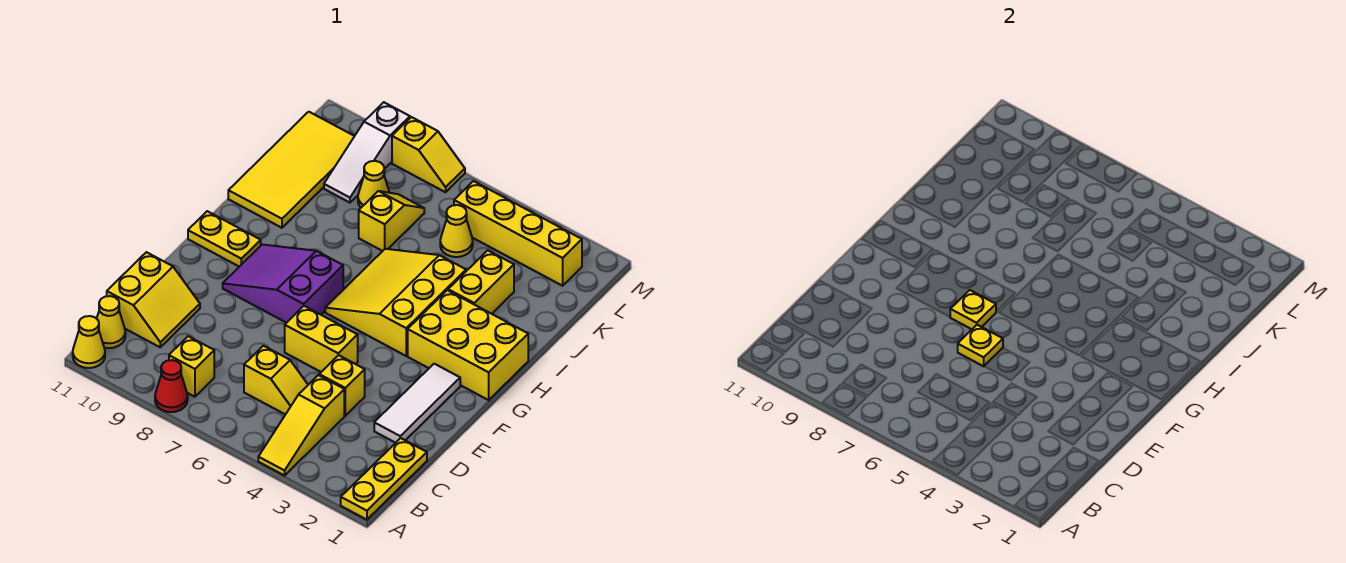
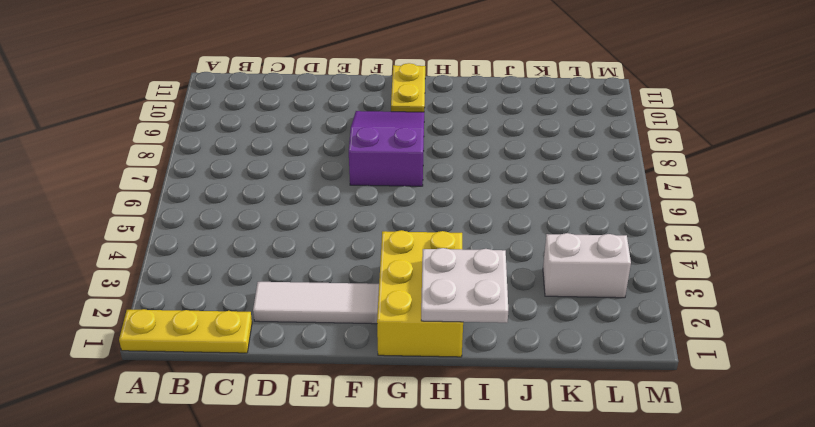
white plate H1:I2 level 2 -> none
white brick K3:L3 level 1 -> yellow brick L2:L5 level 1
none -> yellow slope A4:C4 level 1 top C
none -> red cone A8 level 1
none -> yellow cone A11 level 1

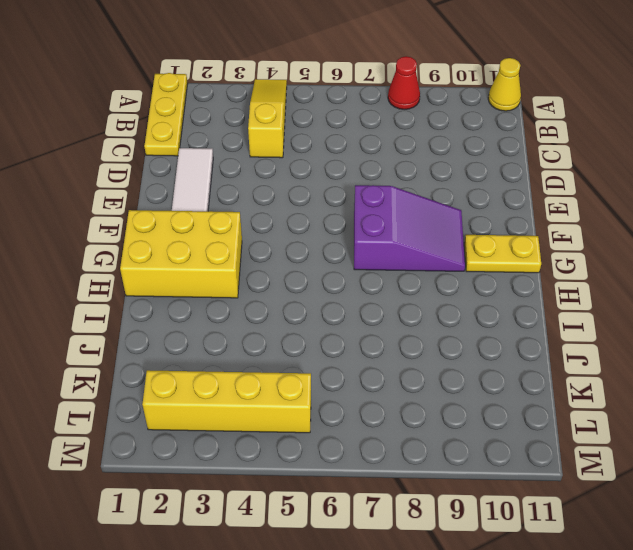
none -> yellow brick B8 level 1
none -> yellow cone B11 level 1
none -> yellow slope C5:C6 level 1 top 6

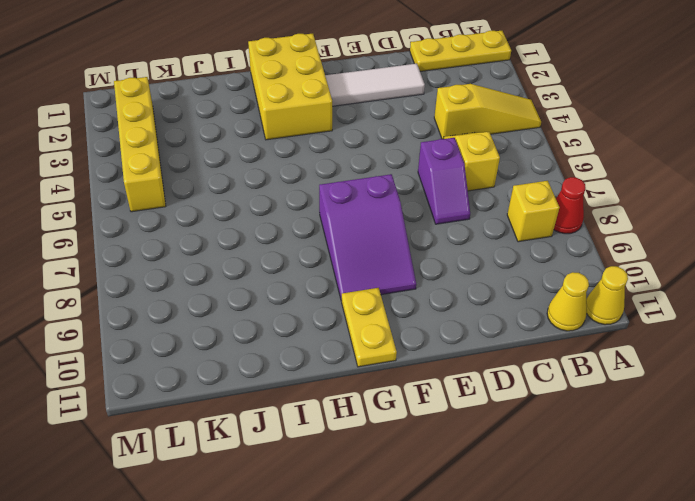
purple slope D6:D7 level 1 top 6 -> none
none -> yellow slope C10:D11 level 1 top 11
none -> yellow brick D4 level 1
none -> yellow brick E5:E6 level 1

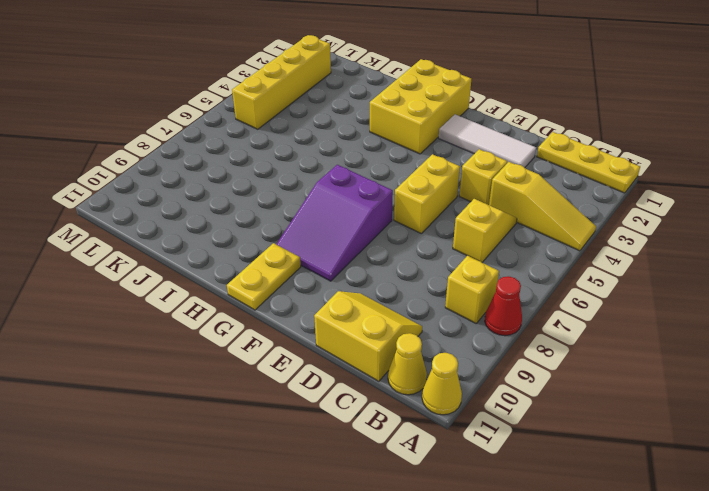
none -> yellow slope G4:I6 level 1 top 4
none -> yellow brick I3:J3 level 1
none -> yellow tile I10:L11 level 1

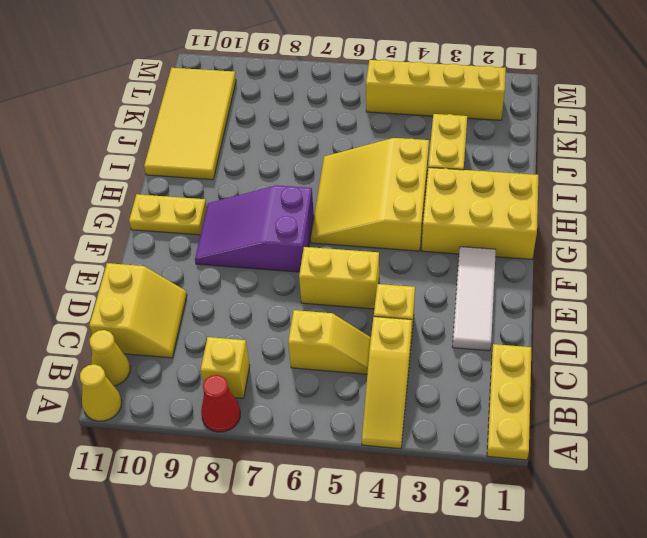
none -> yellow slope J7:K7 level 1 top J
none -> yellow cone K5 level 1
none -> yellow cone K8 level 1

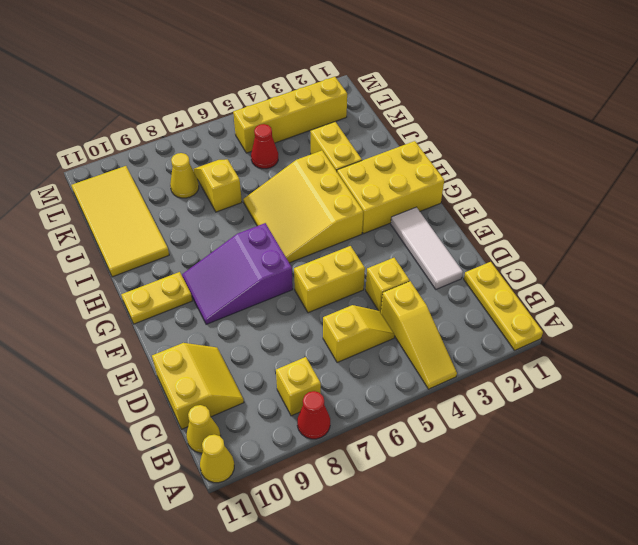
red cone K5 level 1 -> yellow cone K5 level 1
none -> white slope K9:M9 level 1 top M
none -> yellow slope M7:M8 level 1 top 8
none -> yellow plate E6 level 2

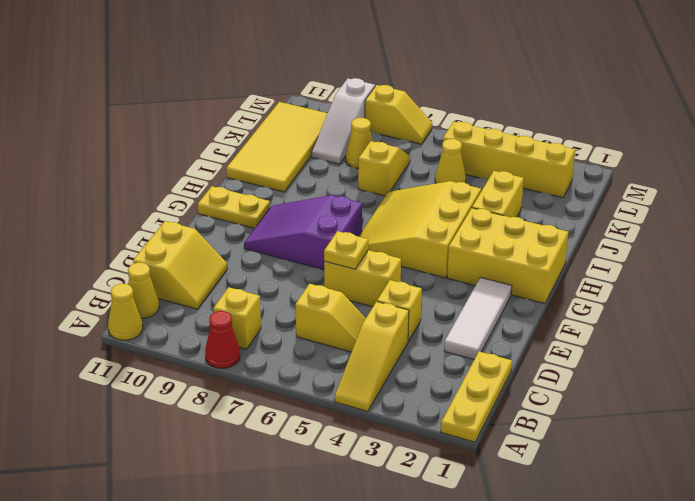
none -> yellow plate F7 level 2

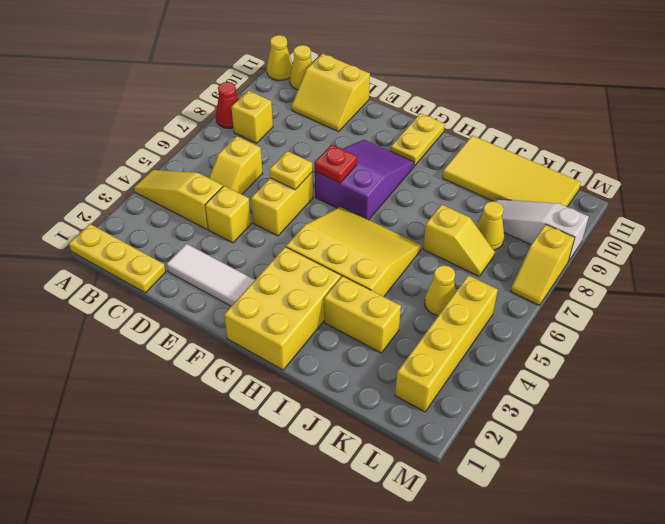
red plate F7 level 2 -> yellow plate F7 level 2

